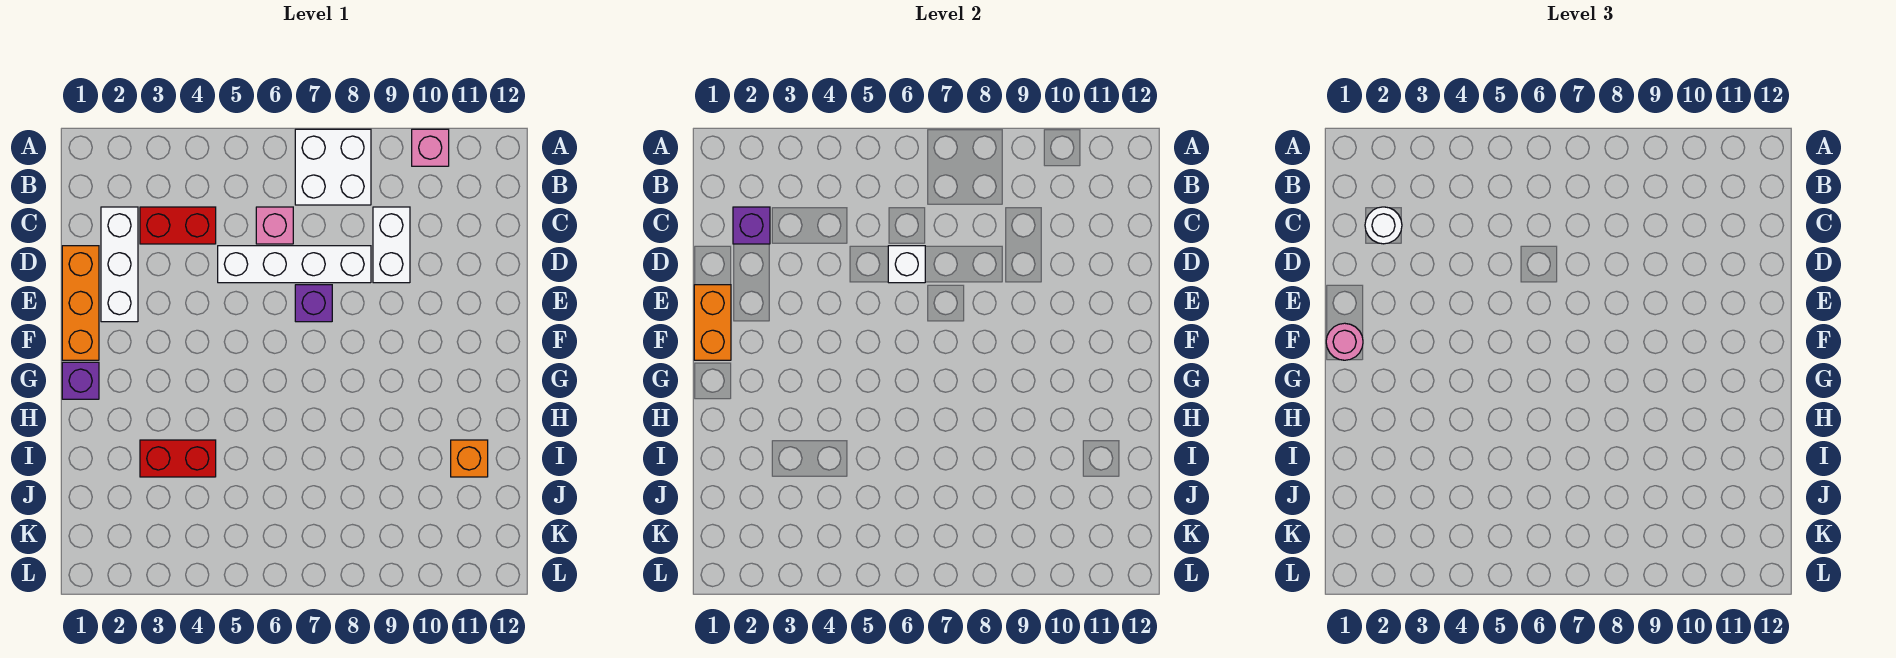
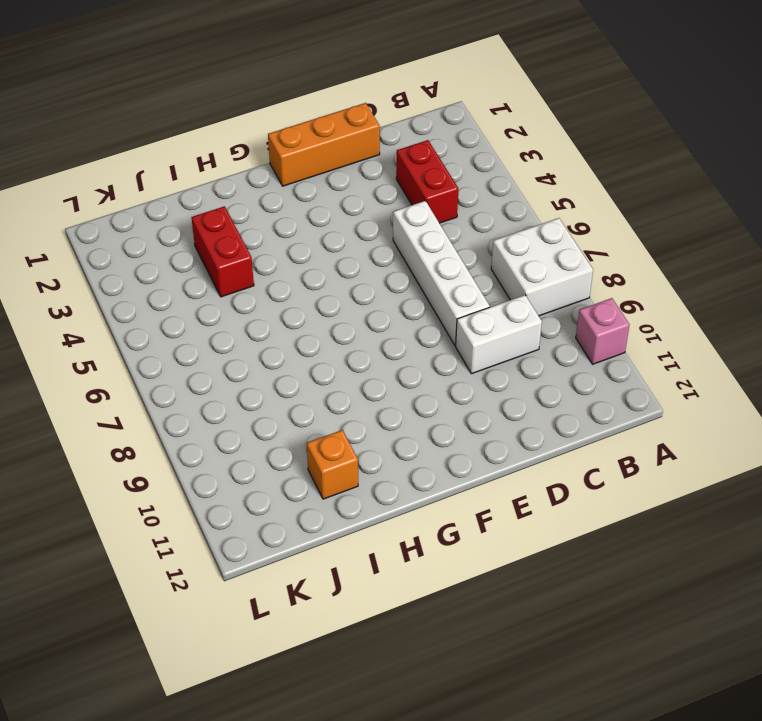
none -> white brick C2:E2 level 1
none -> pink brick C6 level 1
none -> purple brick E7 level 1

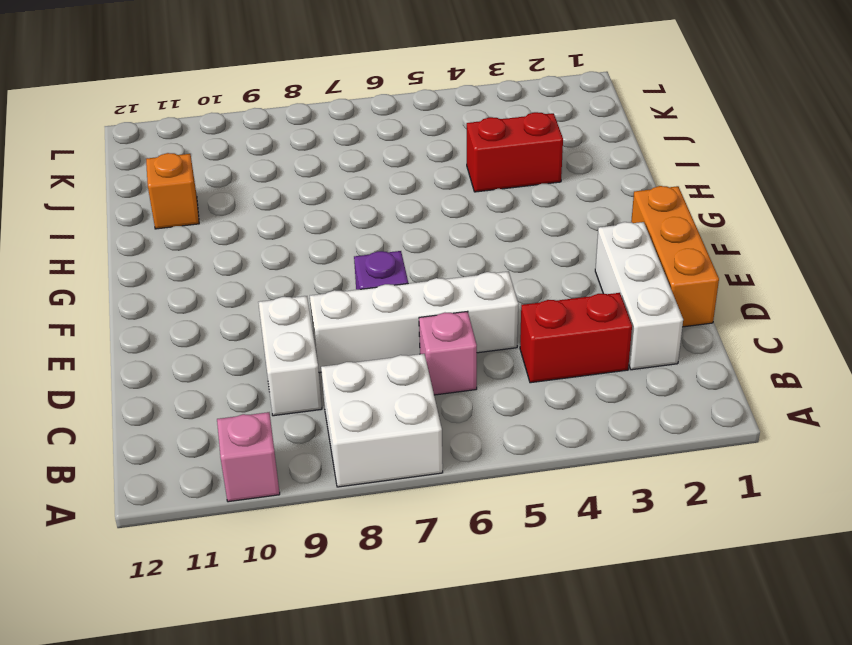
none -> purple brick G1 level 1
none -> purple brick C2 level 2
none -> white brick D6 level 2

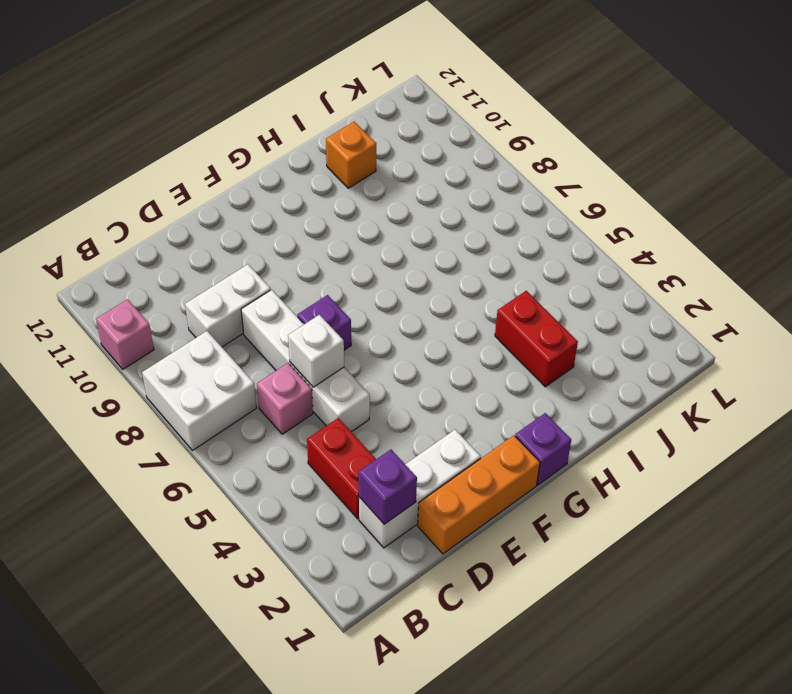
none -> orange brick E1:F1 level 2
none -> white round brick C2 level 3
none -> pink round brick F1 level 3

